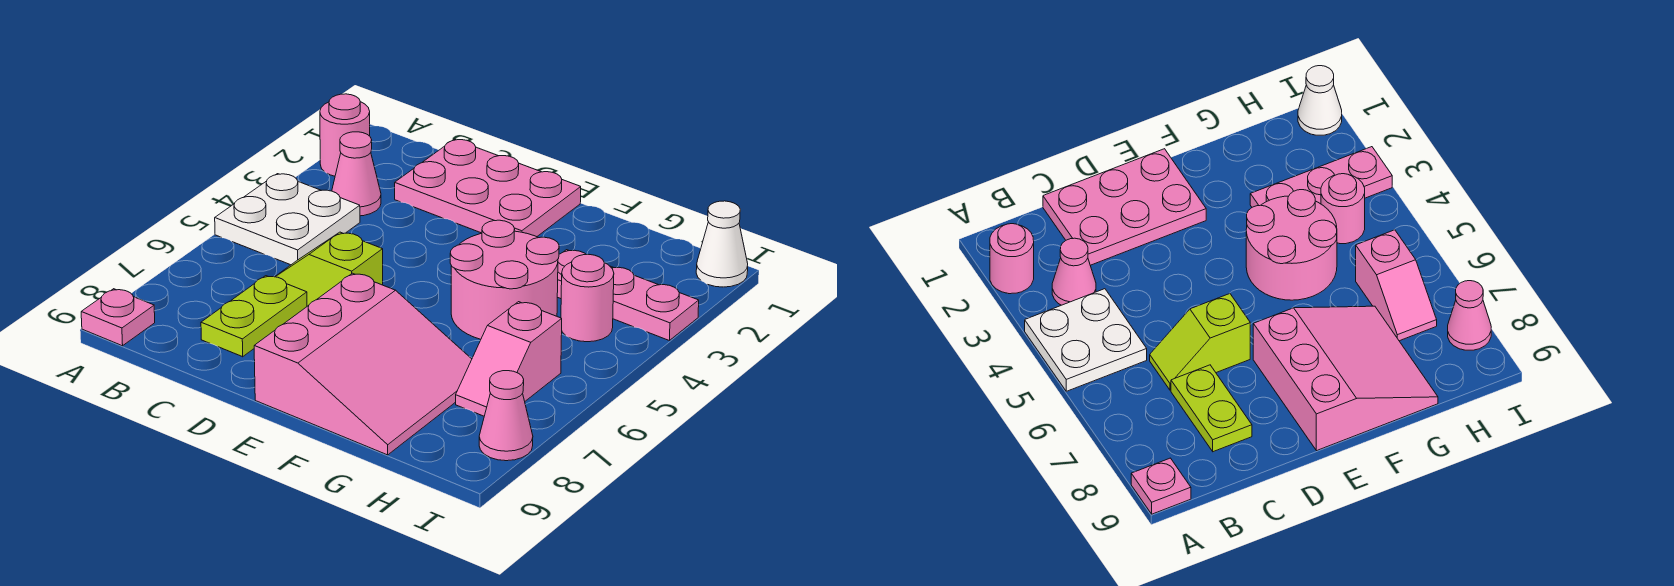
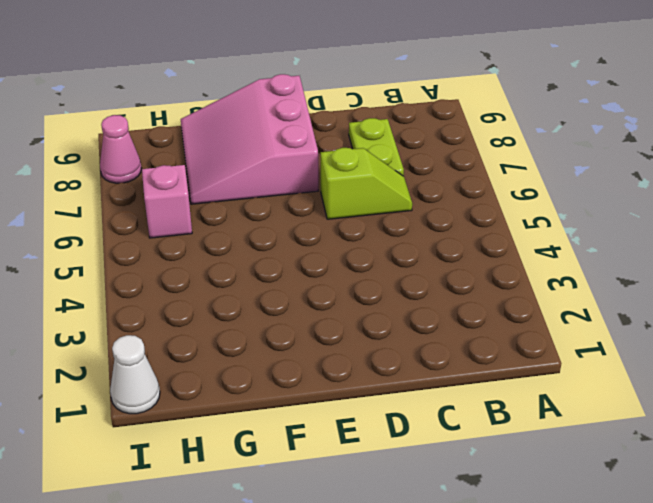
none -> pink round brick A2 level 1
none -> white plate A4:B5 level 1
none -> pink plate A9 level 1

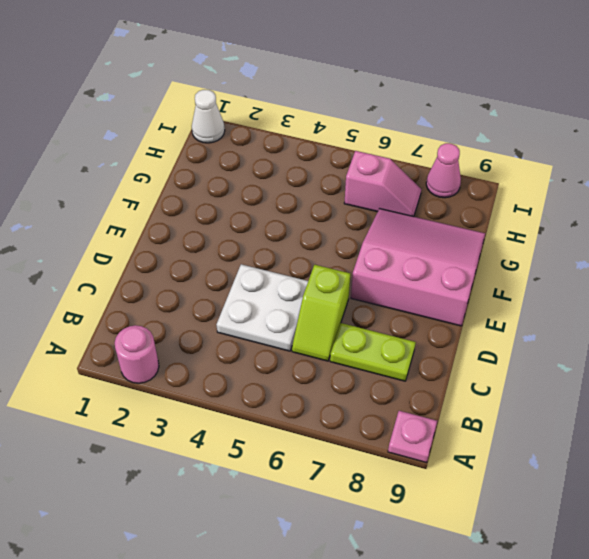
white plate C4:D5 level 1 -> white plate A4:B5 level 1
none -> pink cone B3 level 1
none -> pink plate C1:E2 level 1
none -> pink round brick F4:G5 level 1

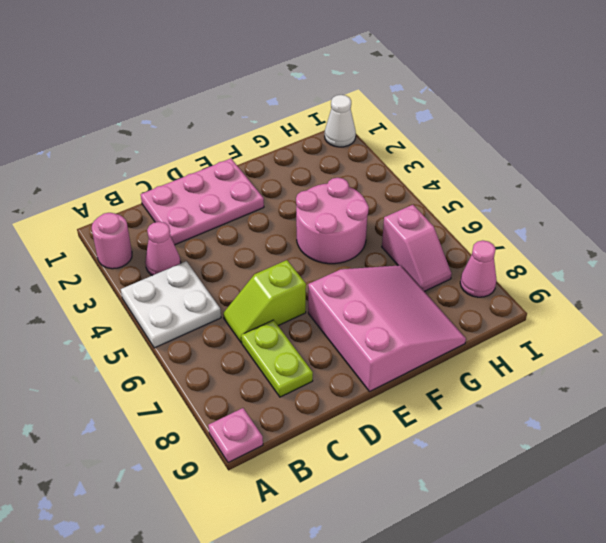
none -> pink plate G3:I3 level 1
none -> pink round brick H4 level 1

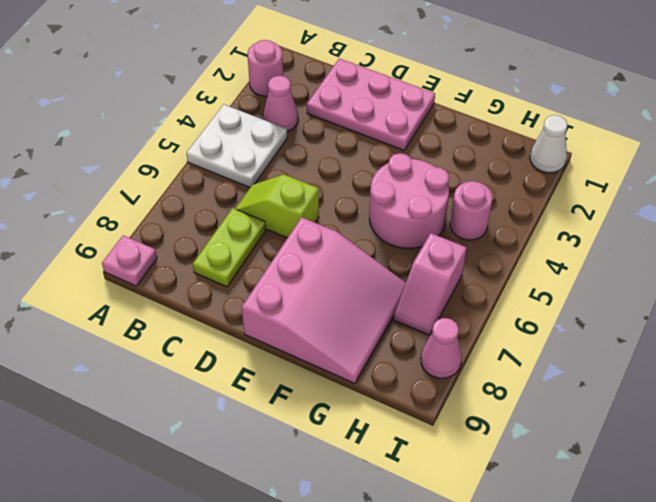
none -> pink plate G3:I3 level 1

